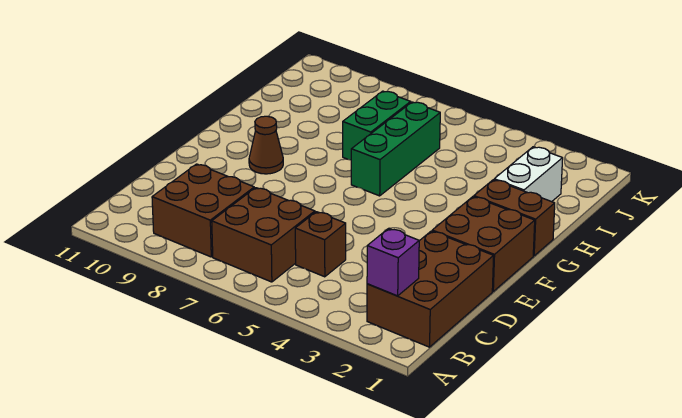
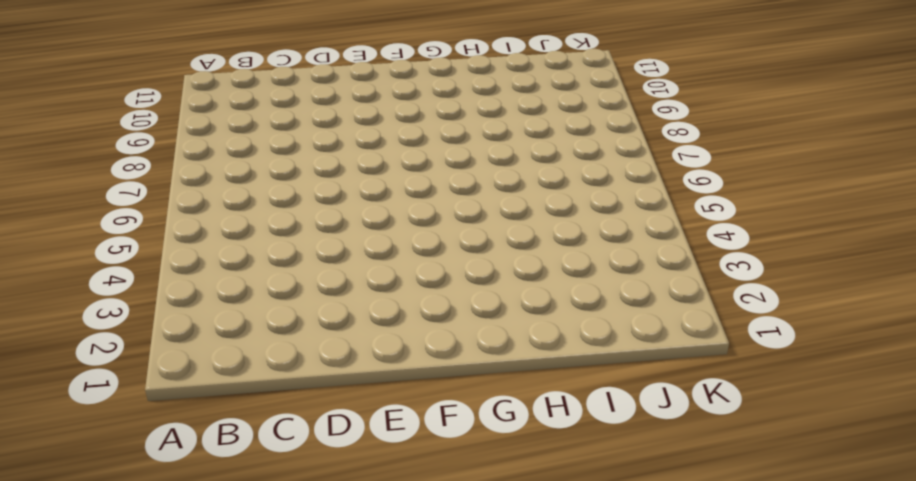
none -> brown brick B1:D2 level 1
none -> brown brick B6:C7 level 1

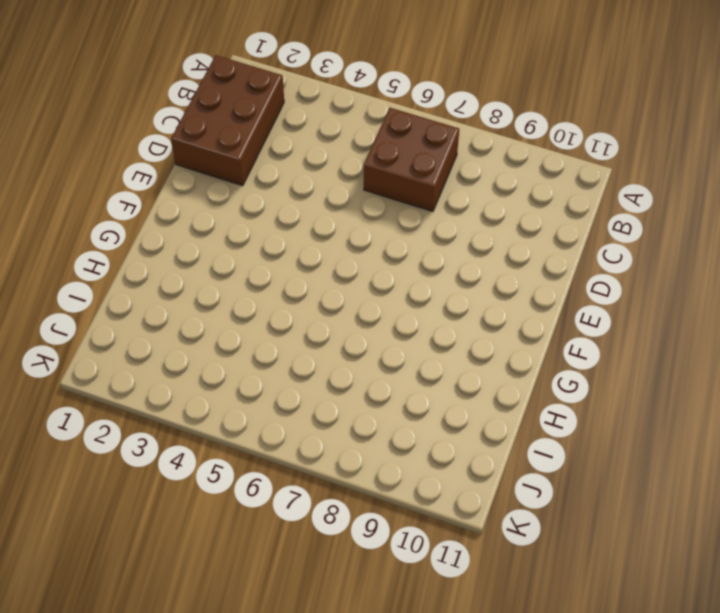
none -> brown brick B8:C9 level 1
none -> brown brick C5 level 1

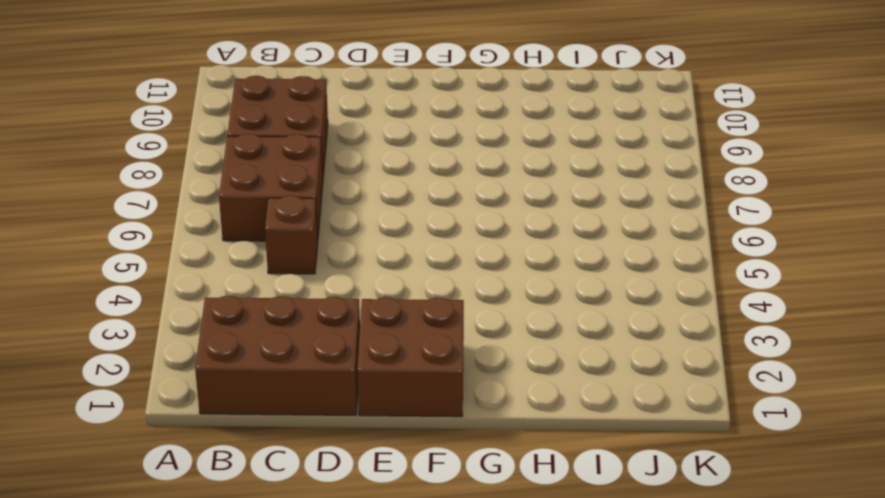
none -> brown cone F9 level 1
none -> brown brick G1:G2 level 1

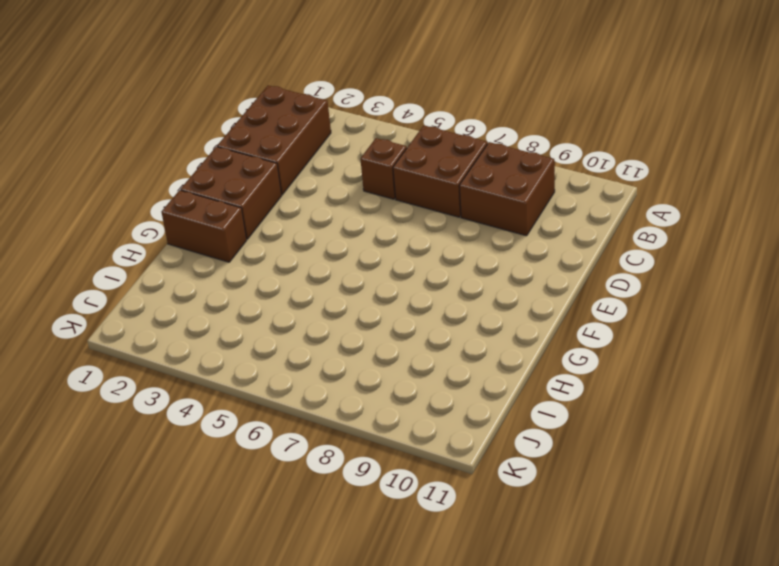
none -> brown cone F9 level 1
none -> green brick G6:I6 level 1

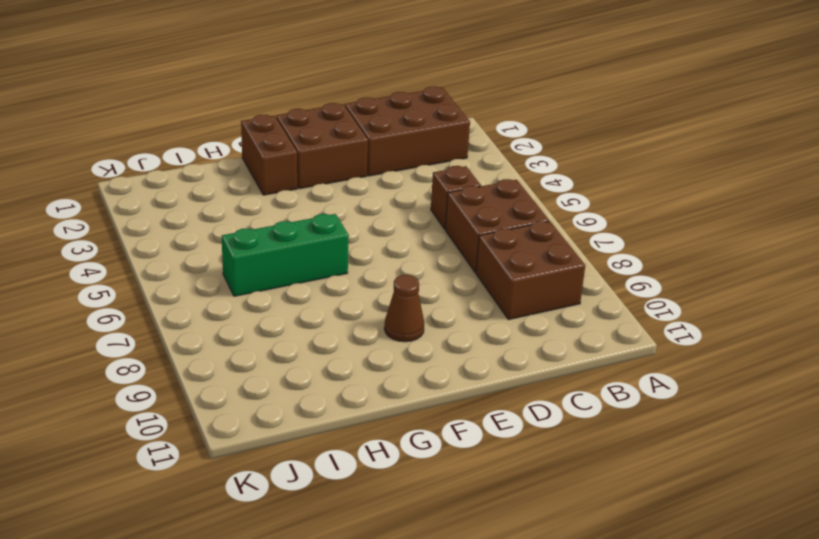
none -> white brick H2:I2 level 1
none -> green brick H7:I7 level 1

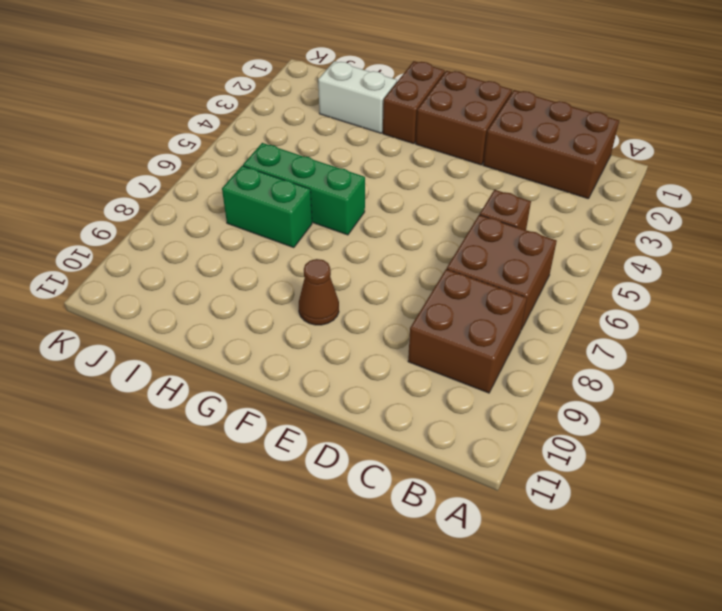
none -> purple brick B2 level 2

